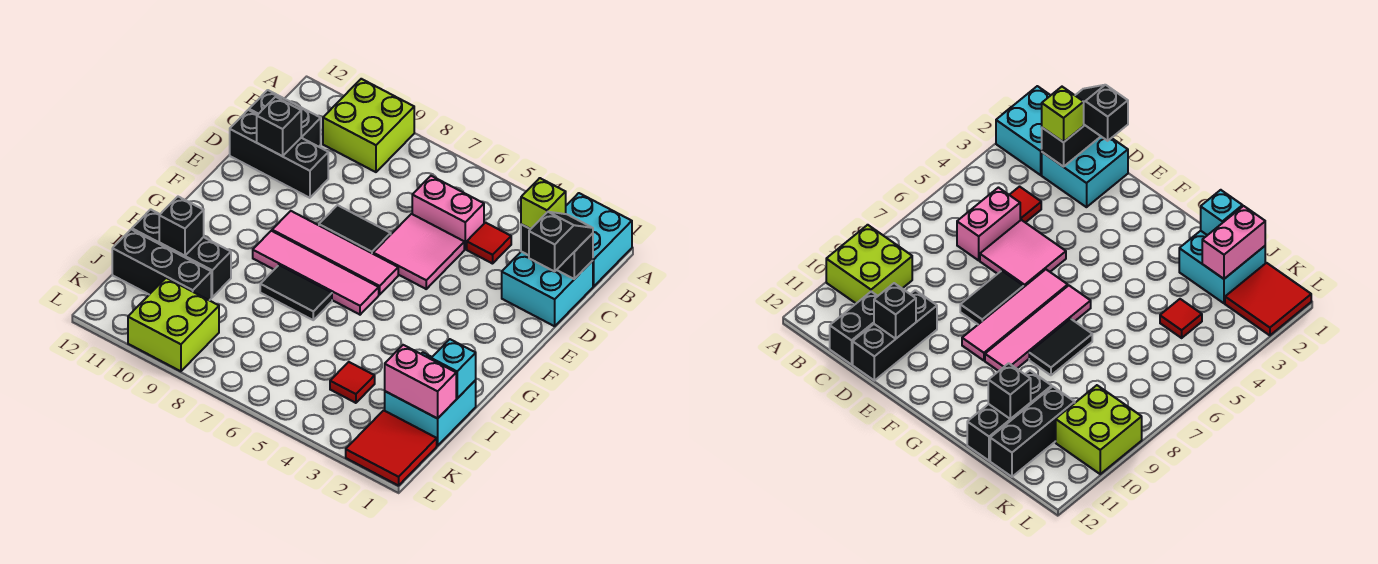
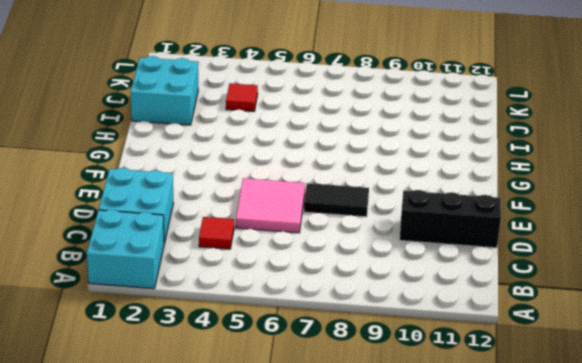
none -> lime brick A9:B10 level 1
none -> pink brick C5:C6 level 1
none -> black brick C11:C12 level 1

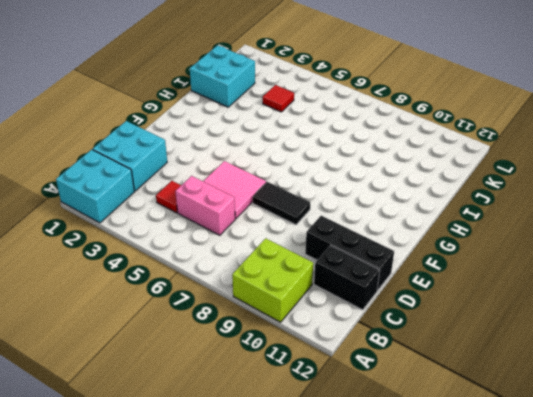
none -> pink tile F6:F9 level 1
none -> pink tile G6:G9 level 1
none -> black tile H7:H8 level 1

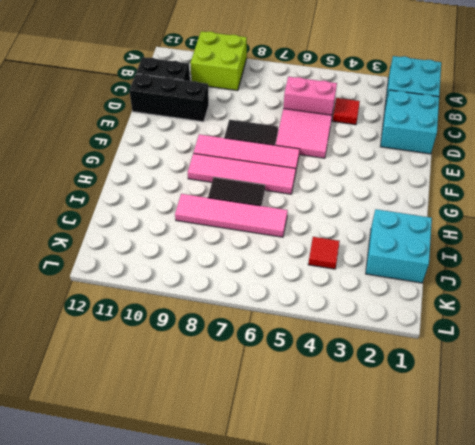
pink tile I6:I9 level 1 -> none
none -> black brick I10:I12 level 1
none -> black brick J10:J12 level 1
none -> red tile K1:L2 level 1

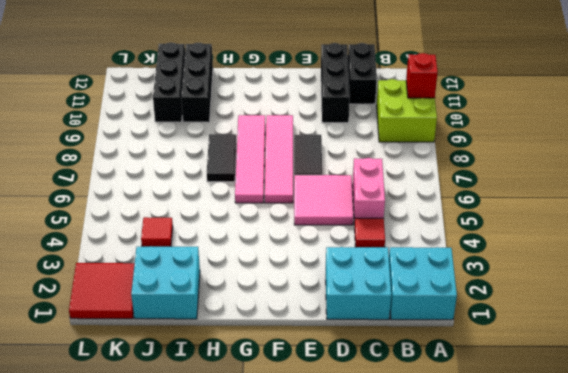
red brick A10 level 2 -> none
none -> lime brick K9:L10 level 1
none -> black brick C1:C2 level 2
none -> black brick D11 level 2

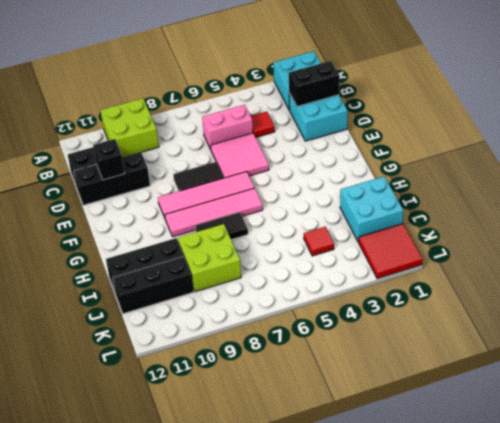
lime brick I8:J9 level 1 -> lime brick K9:L10 level 1
none -> cyan brick I1 level 2
none -> black brick I11 level 2
none -> pink brick J1:J2 level 2

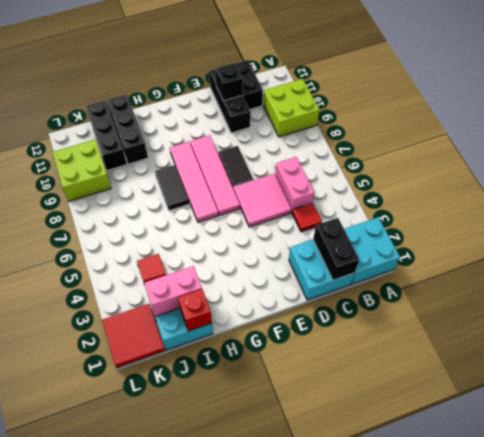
red brick I1 level 2 -> cyan brick I1 level 2
pink brick I2:J2 level 2 -> pink brick J1:J2 level 2
none -> black brick I11 level 2
none -> black slope C1:D1 level 3 top D
none -> lime brick C2 level 3

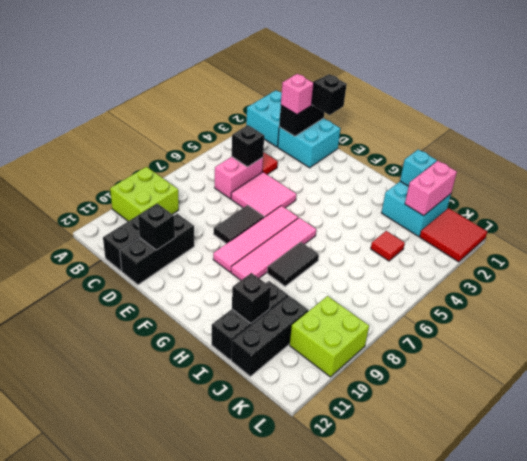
pink brick C2 level 3 -> lime brick C2 level 3
black brick C5 level 2 -> none

